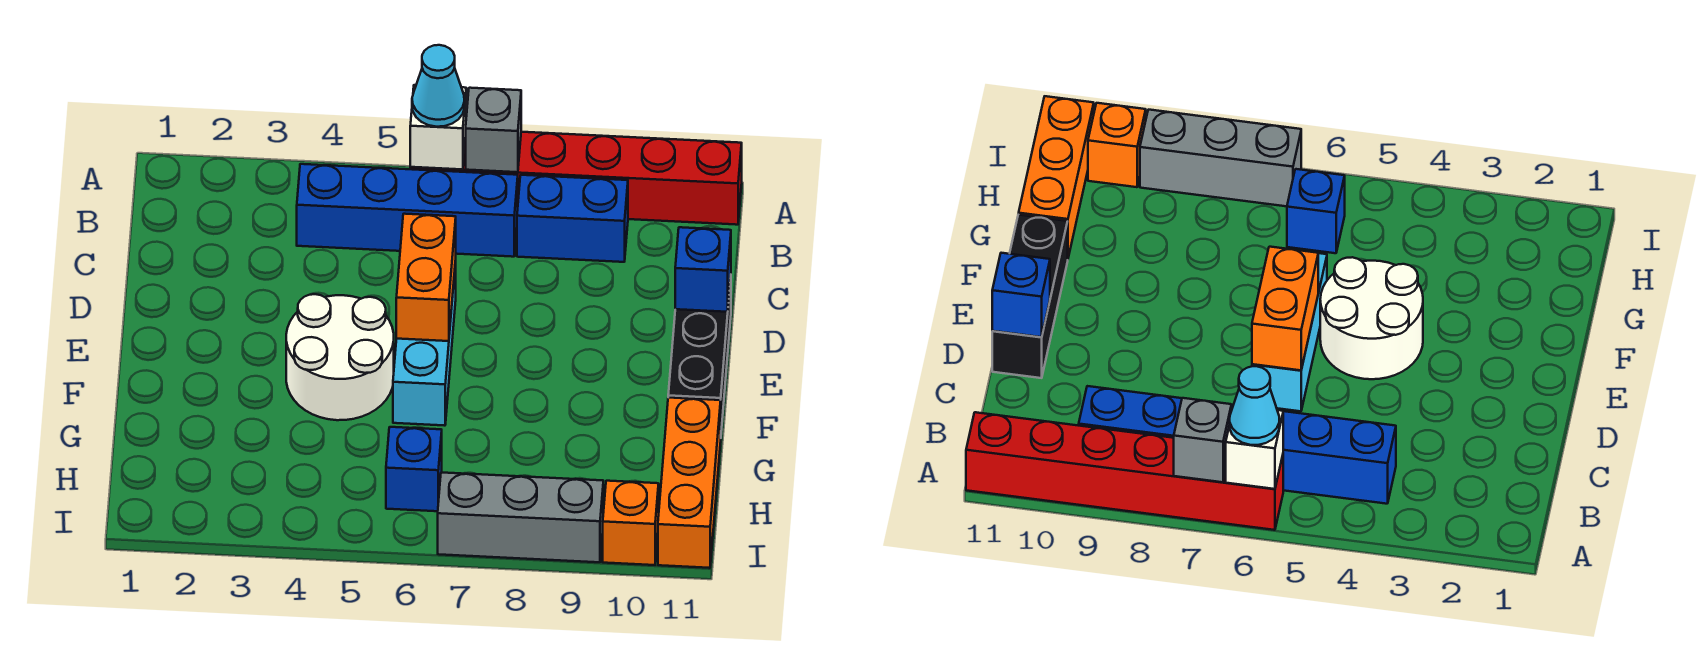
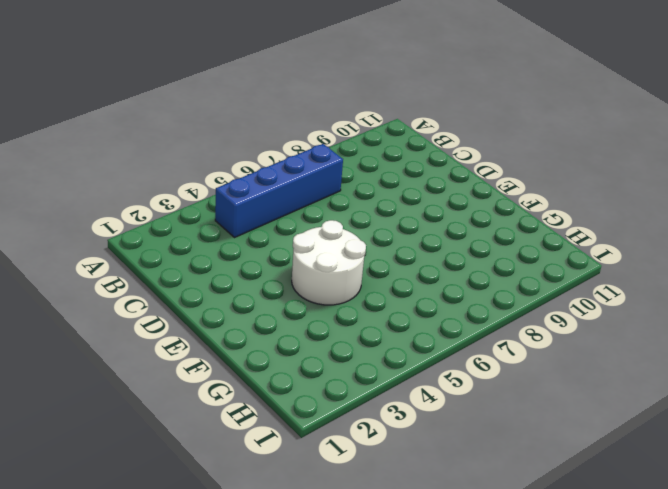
none -> red brick A6:A11 level 1
none -> blue brick B8:B9 level 1
none -> cyan brick D6:F6 level 1

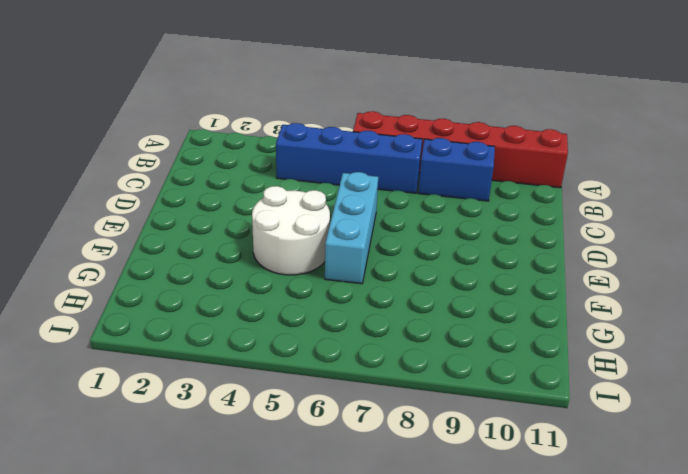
none -> black brick D11:F11 level 1
none -> orange brick G11:I11 level 1
none -> blue brick H6 level 1

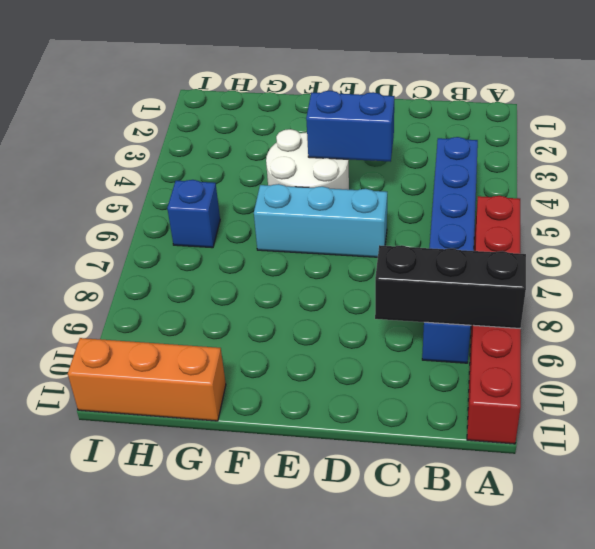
black brick A9:C9 level 2 -> black brick D11:F11 level 1
blue brick D4:E4 level 2 -> none
none -> grey brick I7:I9 level 1
none -> orange brick I10 level 1
none -> white brick A6 level 2

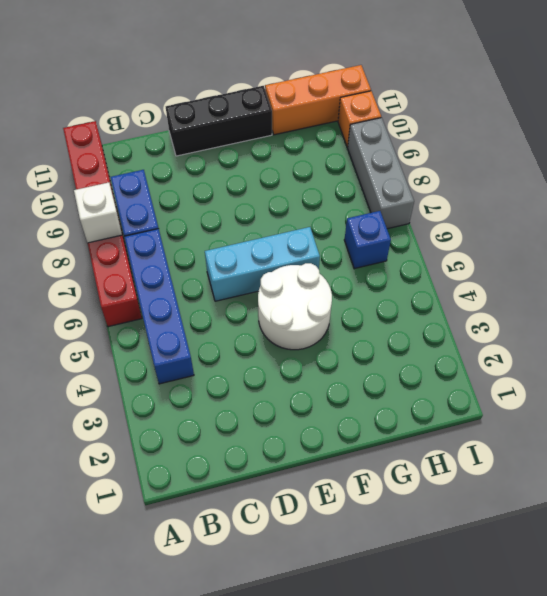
white brick A8 level 2 -> white brick A6 level 2
none -> grey brick A7 level 2
none -> orange brick D6:E6 level 2
none -> blue brick D11 level 2

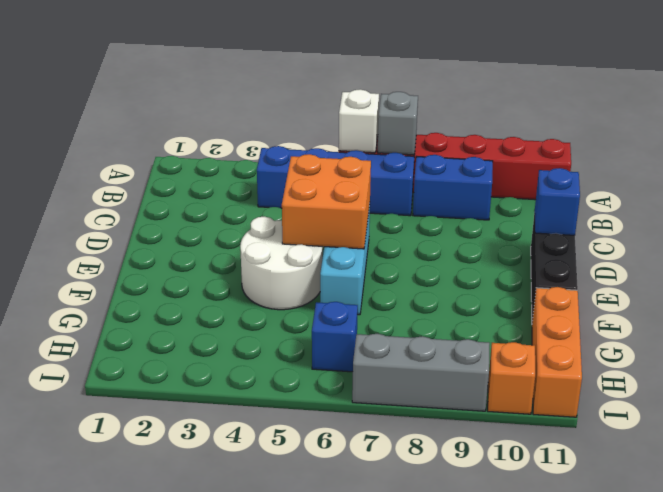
orange brick D5:E6 level 2 -> orange brick D6:E6 level 2
none -> cyan cone A6 level 3

